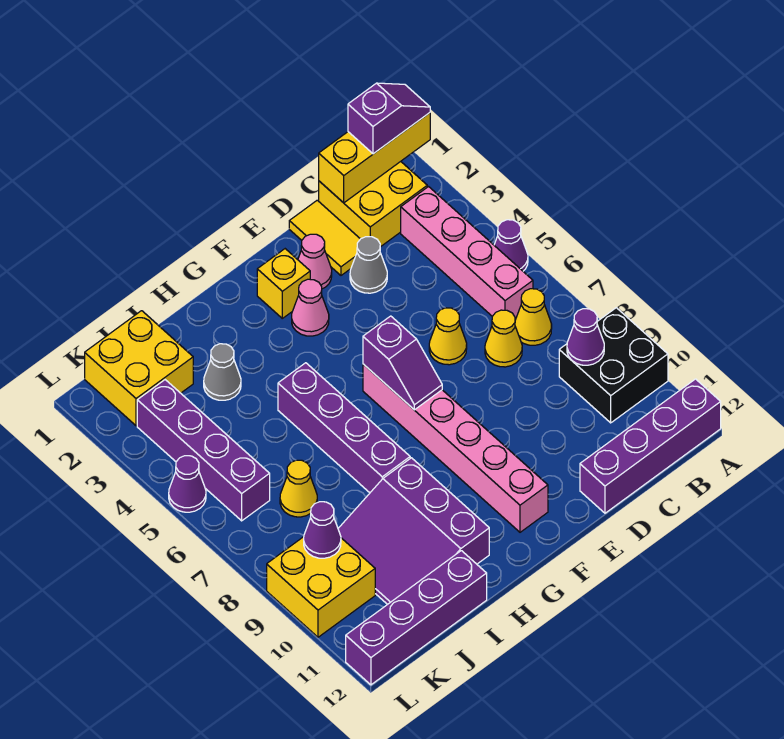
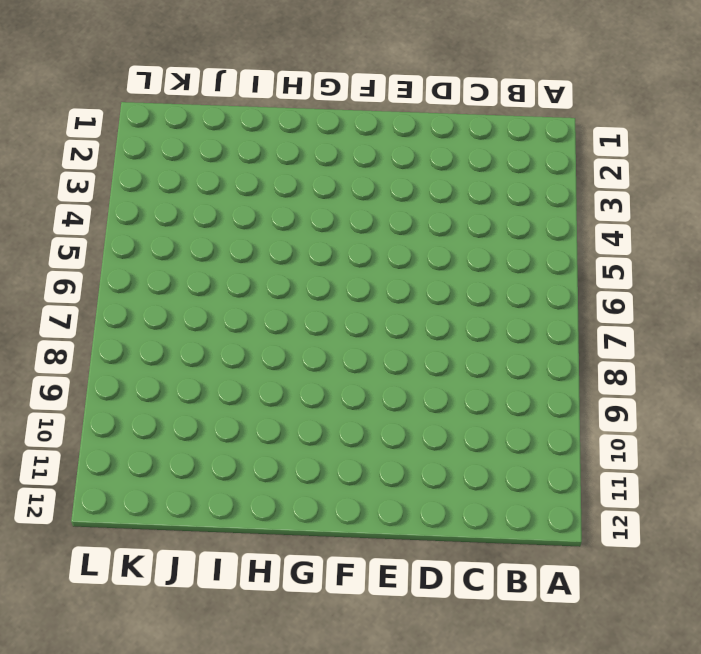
none -> purple cone A5 level 1
none -> black brick A9:B10 level 1
none -> purple brick A12:D12 level 1

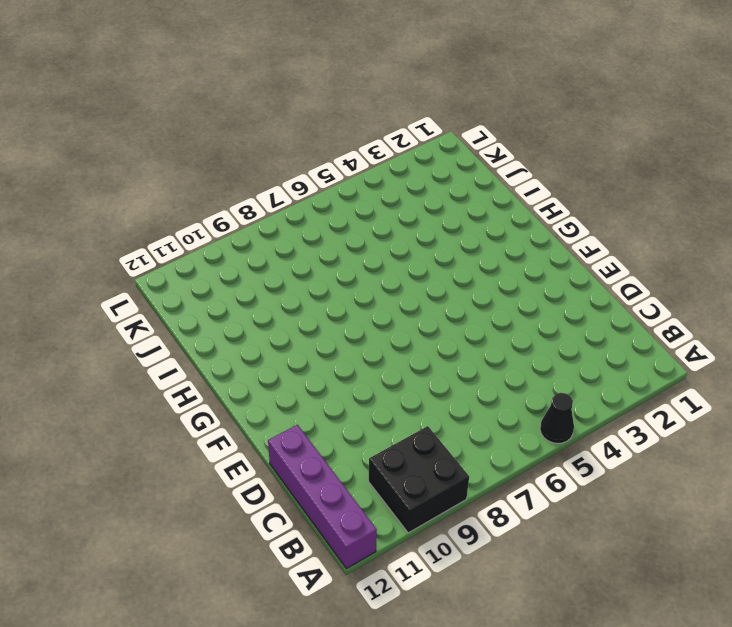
black cone A5 level 1 -> purple cone A5 level 1
none -> yellow brick B1:C2 level 1
none -> pink brick B3:B6 level 1
none -> yellow cone B7 level 1

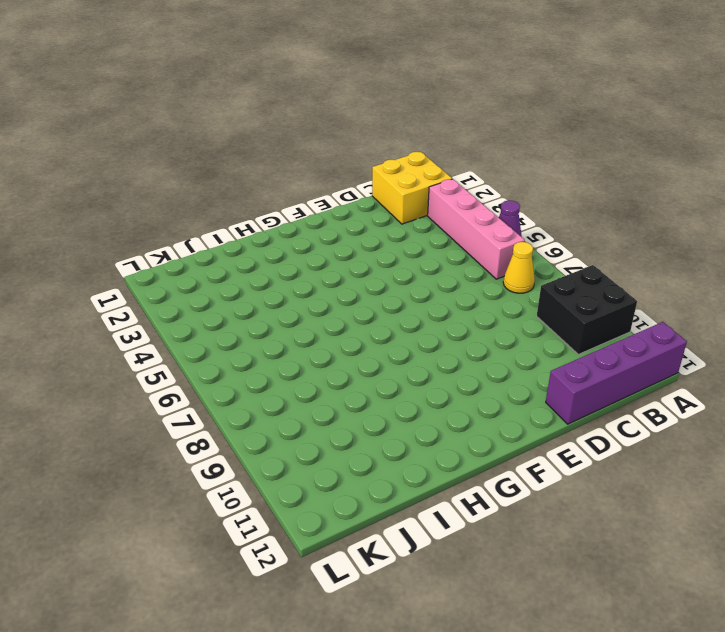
none -> yellow cone C7 level 1
none -> yellow tile D1:D2 level 1
none -> grey cone D3 level 1

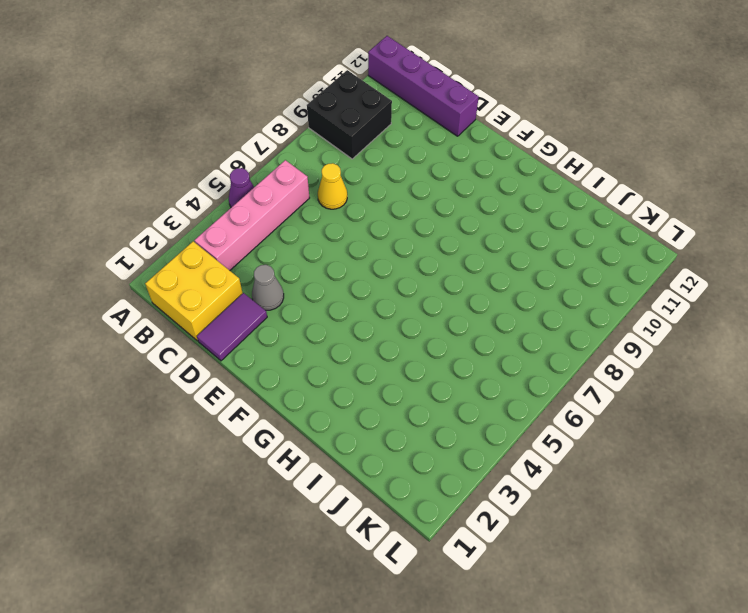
purple tile D1:D2 level 1 -> yellow tile D1:D2 level 1
none -> yellow cone B7 level 1
none -> yellow cone D6 level 1
none -> pink cone E2 level 1

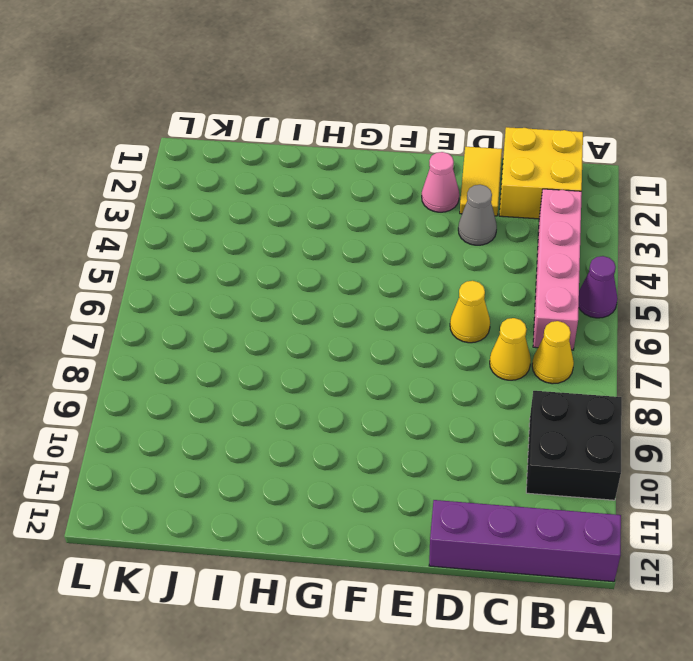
none -> yellow brick F2 level 1
none -> pink cone F3 level 1
none -> pink brick F6:F11 level 1

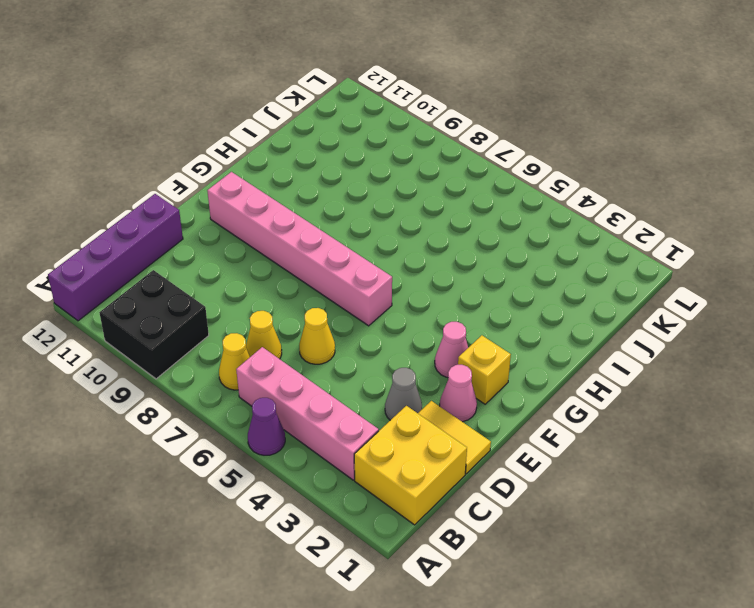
none -> purple brick H5:H8 level 1
none -> purple slope H9:J11 level 1 top H
none -> grey cone I3 level 1

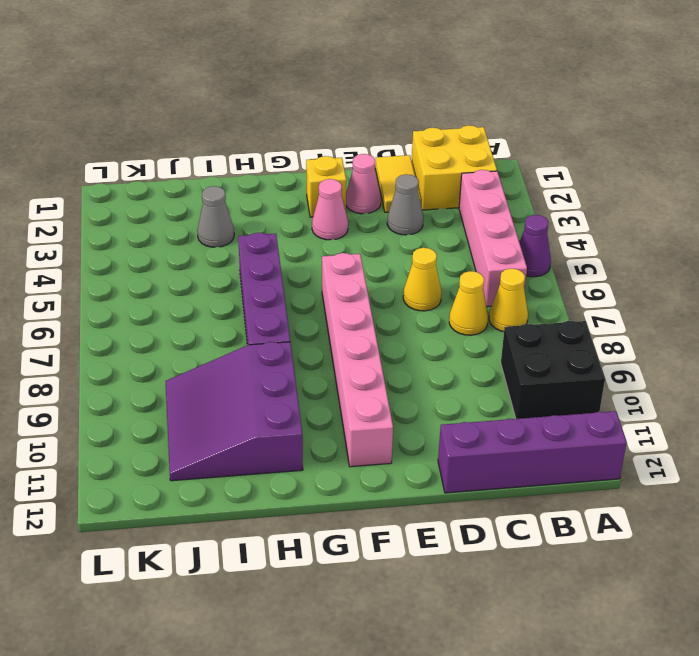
none -> purple brick I12:L12 level 1
none -> yellow brick J1:K2 level 1
none -> yellow cone J7 level 1

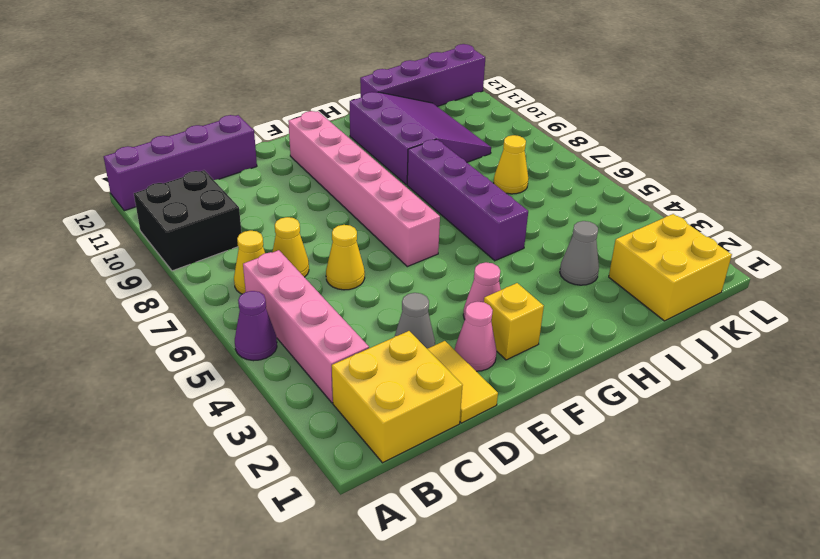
none -> purple brick K3:K6 level 1
none -> yellow brick K9:L10 level 1
none -> purple cone L5 level 1

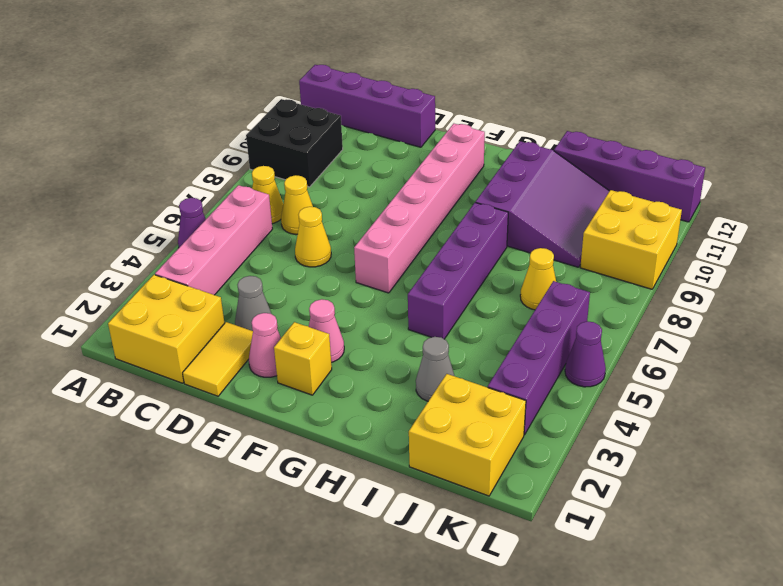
none -> yellow brick A1:C1 level 2
none -> purple cone B9 level 2
none -> purple slope F6:F7 level 2 top 6

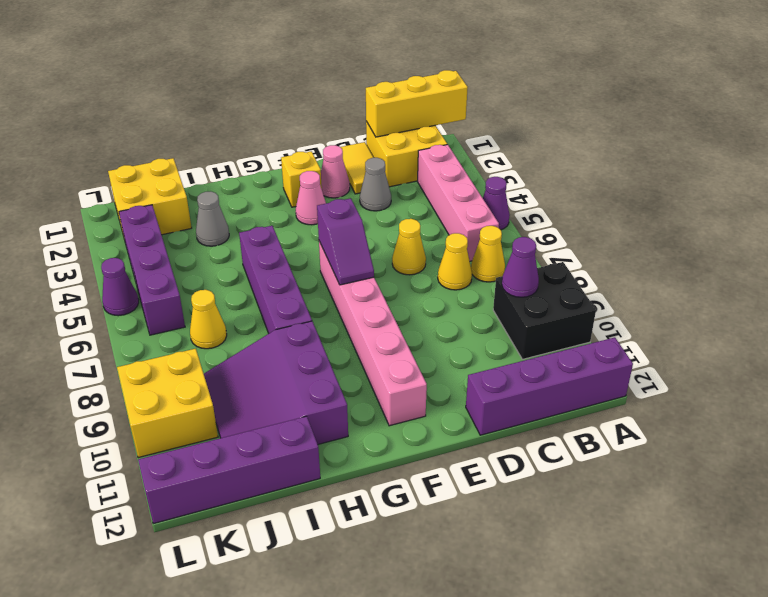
none -> purple cone K9 level 2
none -> purple slope A1:B1 level 3 top B

